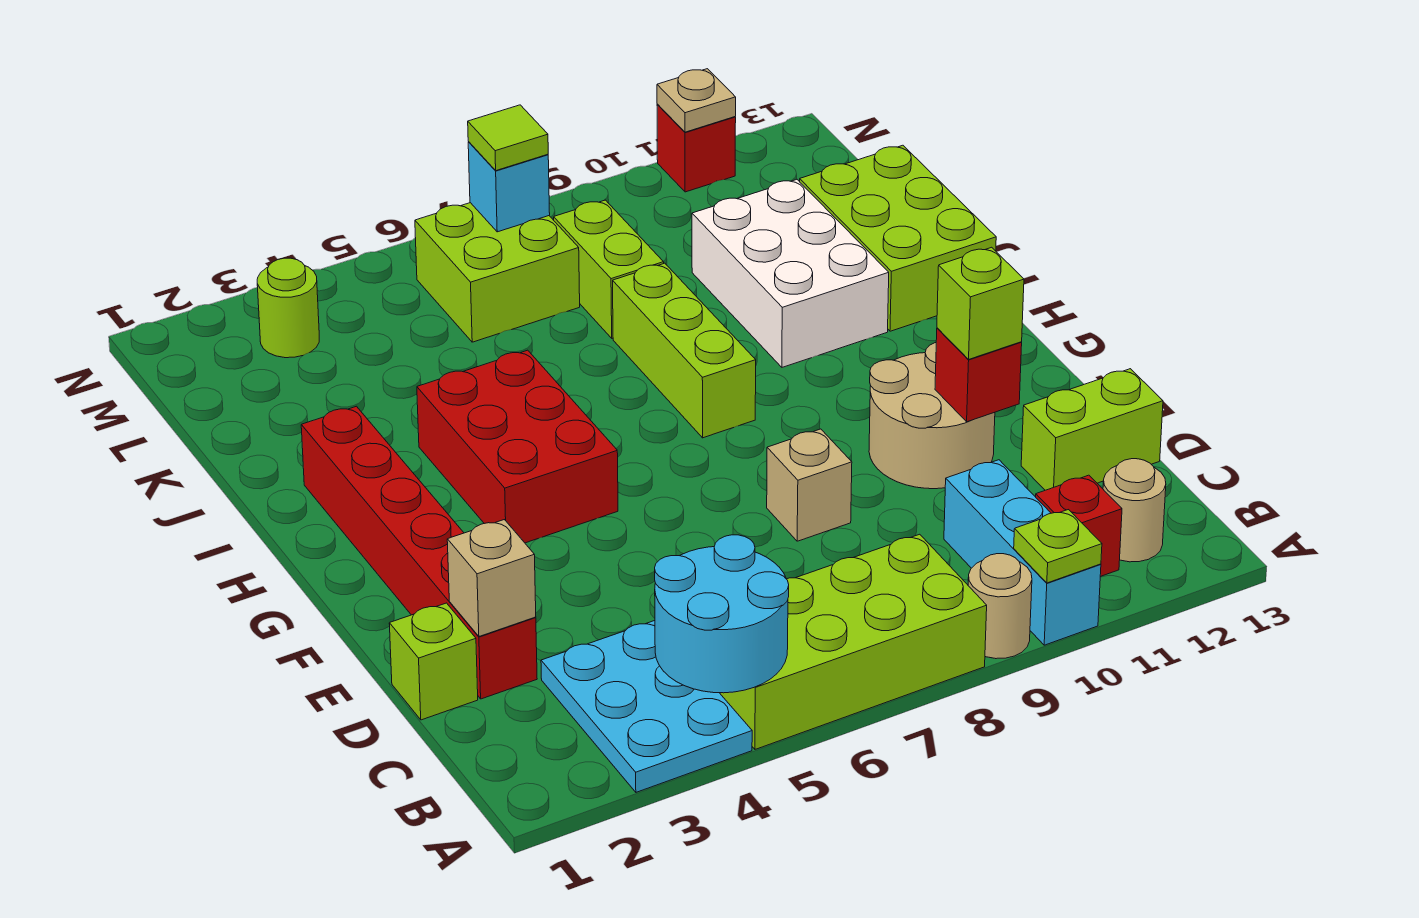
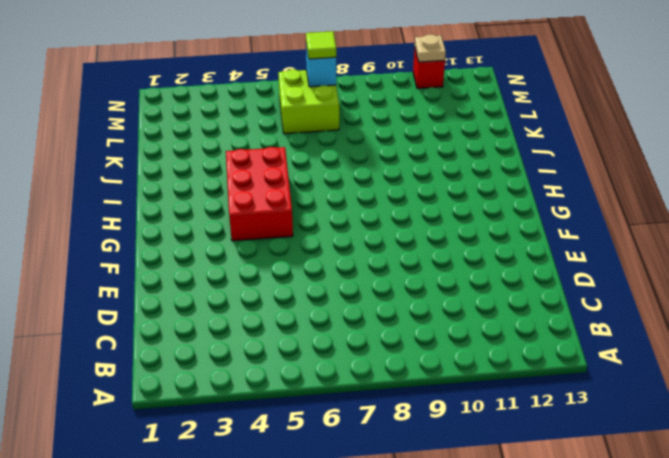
none -> cyan plate A3:C4 level 1
none -> lime brick A5:B8 level 1
none -> tan round brick A9 level 1

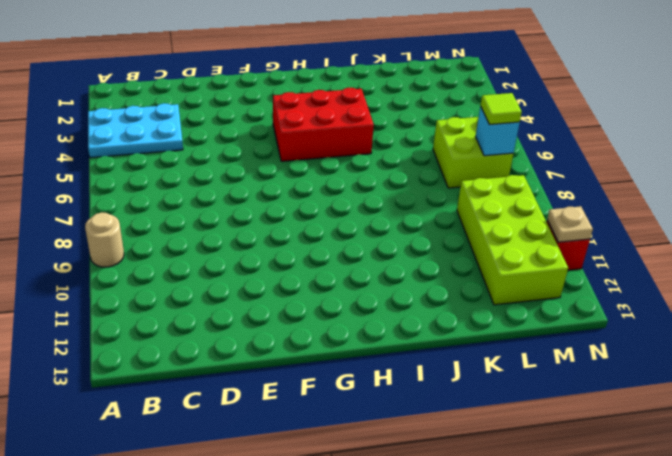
lime brick L9:M12 level 1 -> lime brick A5:B8 level 1
none -> cyan brick A10:C10 level 1
none -> red brick B11 level 1
none -> tan round brick B12 level 1

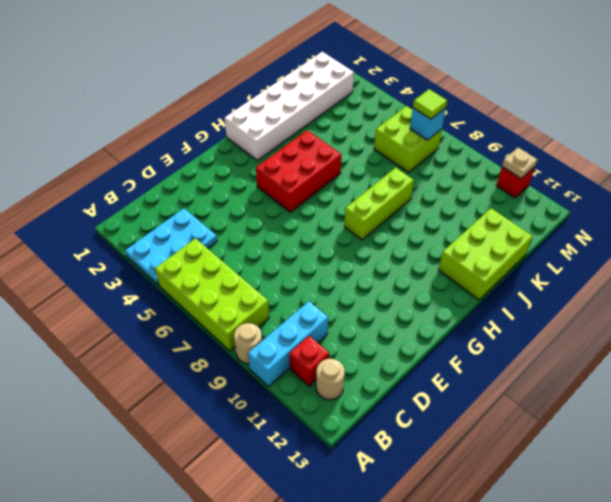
white brick H1:M2 level 1 -> red brick D2:I2 level 1
none -> lime brick D1 level 1
none -> lime brick D12:D13 level 1
none -> tan brick E8 level 1

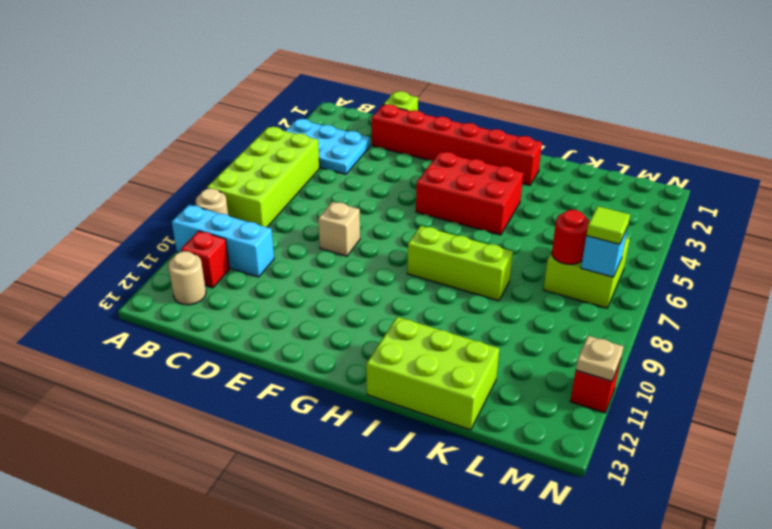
red round brick L7 level 2 -> none
none -> lime brick D12:D13 level 1
none -> tan round brick E10:F11 level 1
none -> white brick I10:K11 level 1

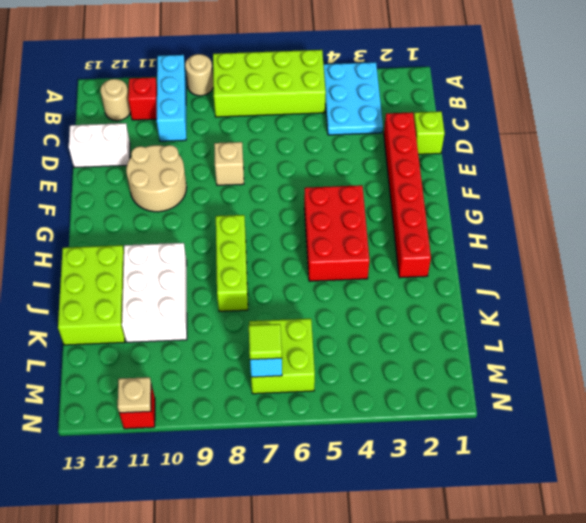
white brick D12:D13 level 1 -> lime brick D12:D13 level 1
none -> lime brick K8:L8 level 1
none -> lime round brick M3 level 1
none -> cyan round brick A4:B5 level 2

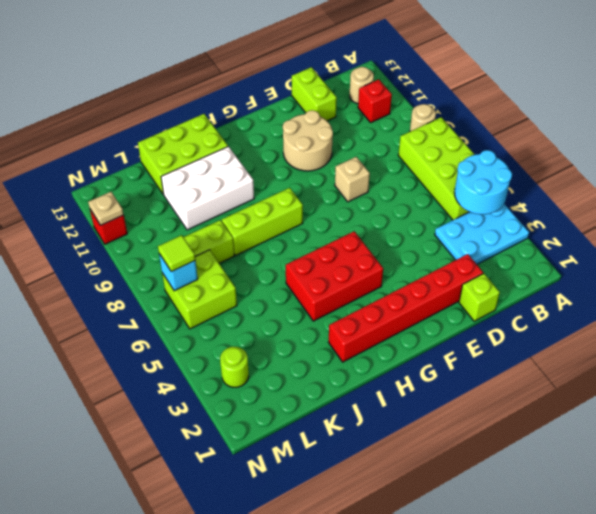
none -> cyan brick A10:C10 level 1
none -> lime plate A10 level 2
none -> tan brick D2 level 2

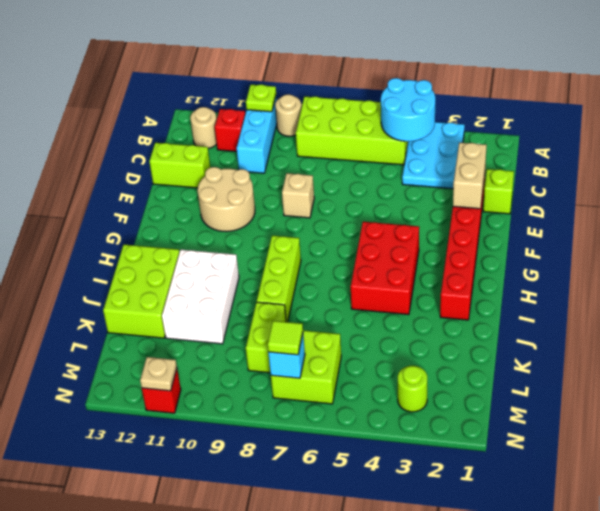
tan brick D2:E2 level 2 -> tan brick D2 level 2
none -> red brick E11 level 2
none -> lime brick E11 level 3

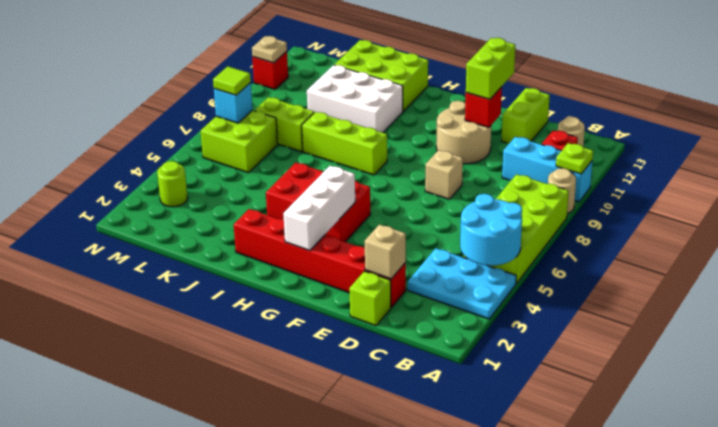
lime brick E11:E12 level 3 -> lime brick E11 level 3
white brick G2:G4 level 2 -> none

